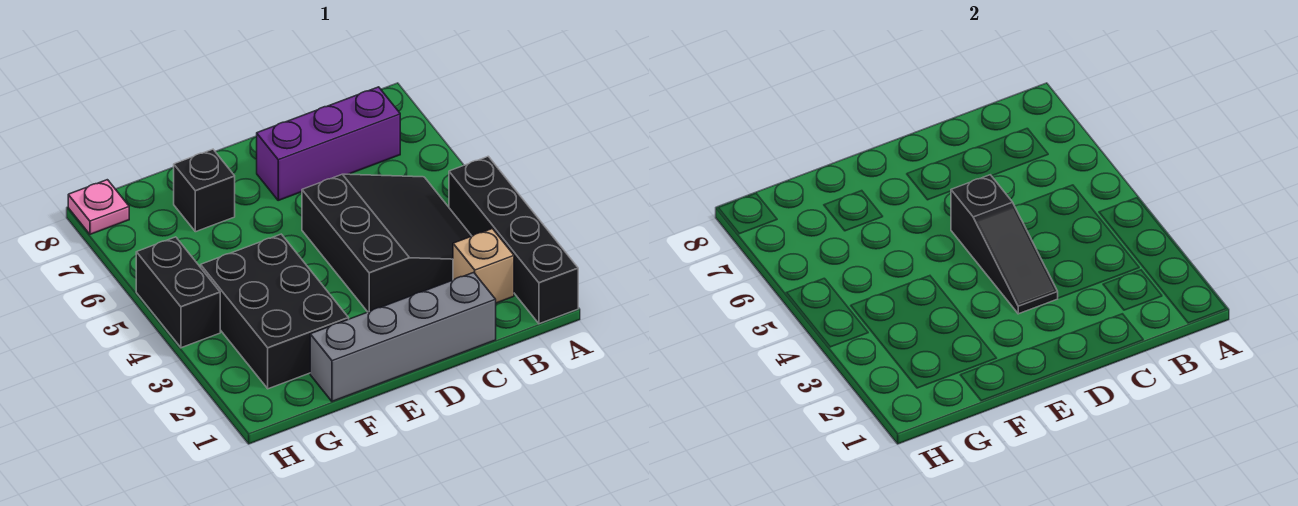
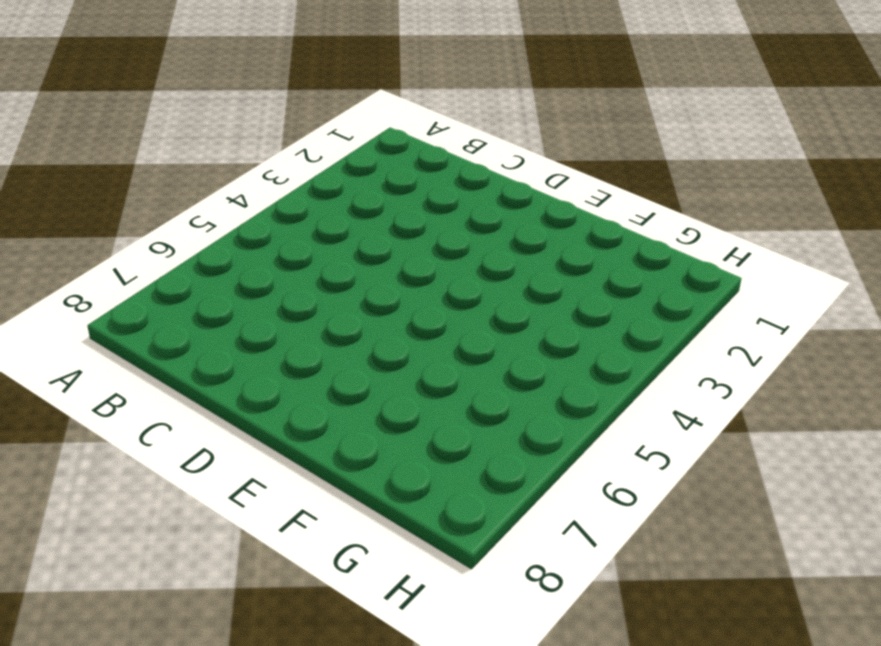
none -> black brick A1:A4 level 1
none -> tan brick B2 level 1

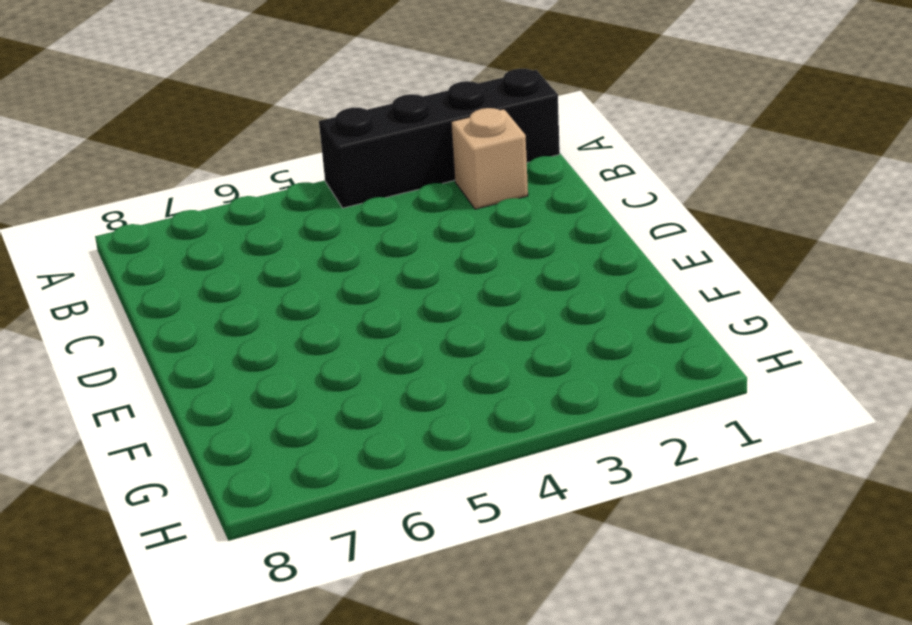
none -> black slope B3:D5 level 1 top D
none -> purple brick B7:D7 level 1

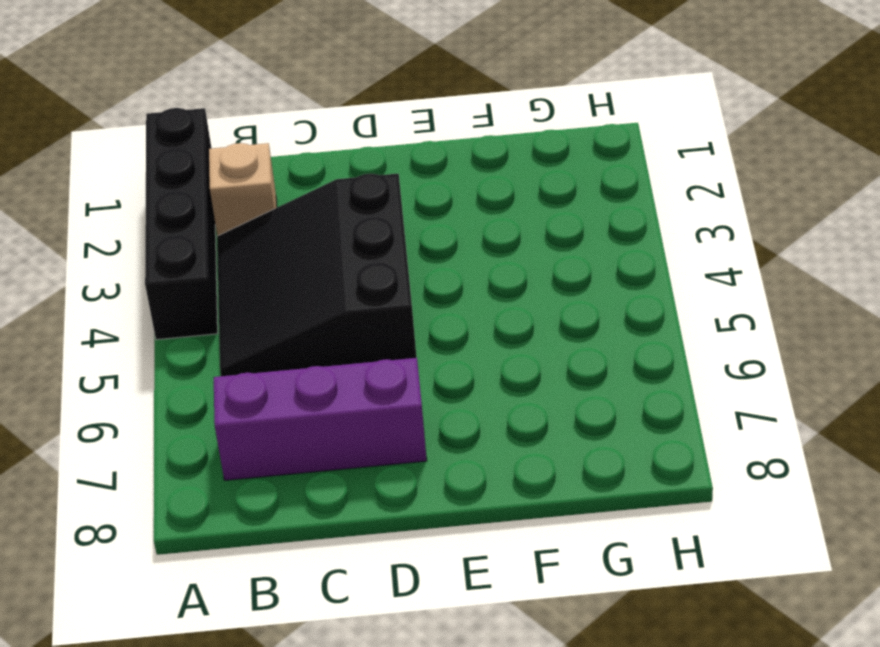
none -> grey brick C1:F1 level 1
none -> black brick F2:G4 level 1

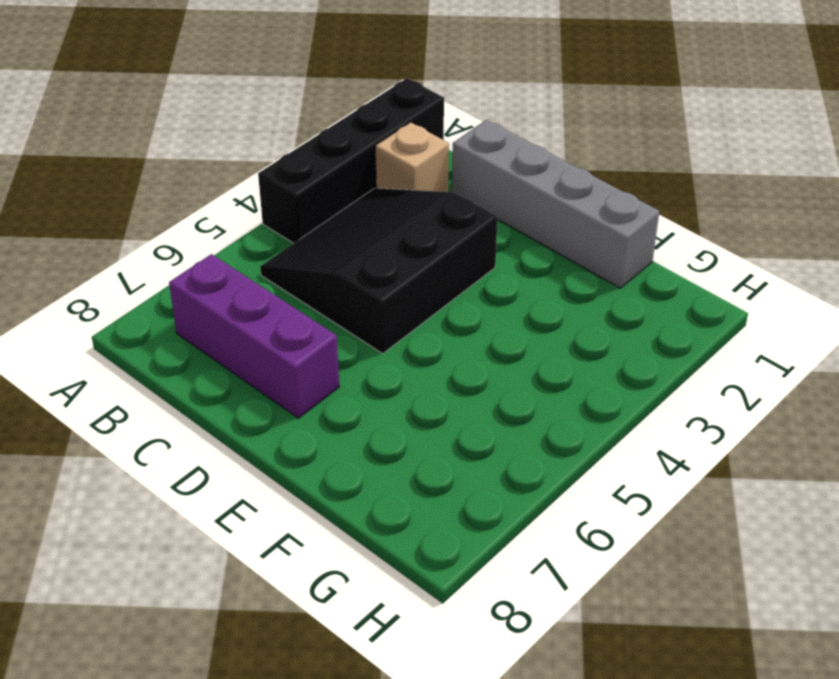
none -> black brick F2:G4 level 1
none -> black brick F7 level 1

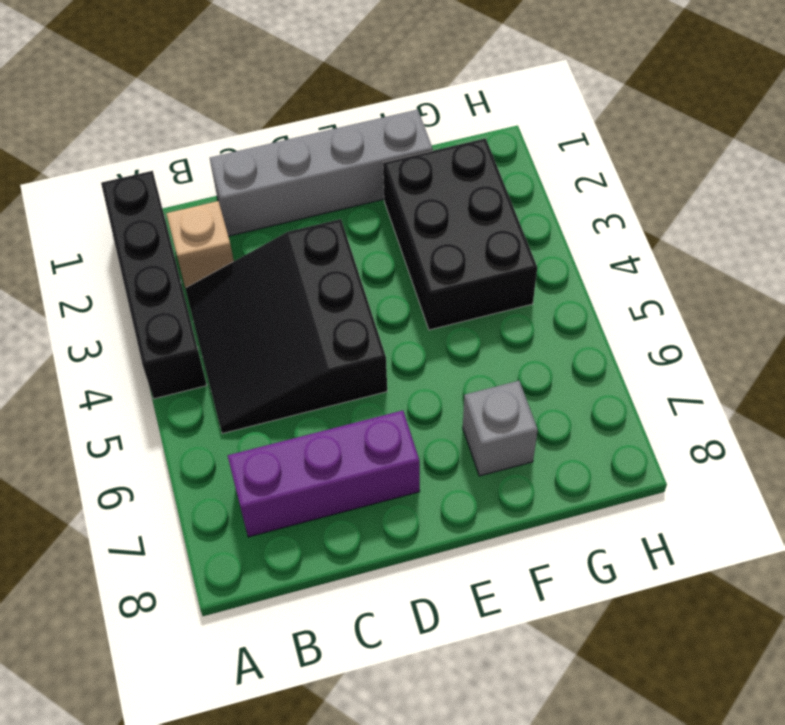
grey brick F7 level 1 -> black brick F7 level 1
none -> black brick H4:H5 level 1
none -> pink plate H8 level 1

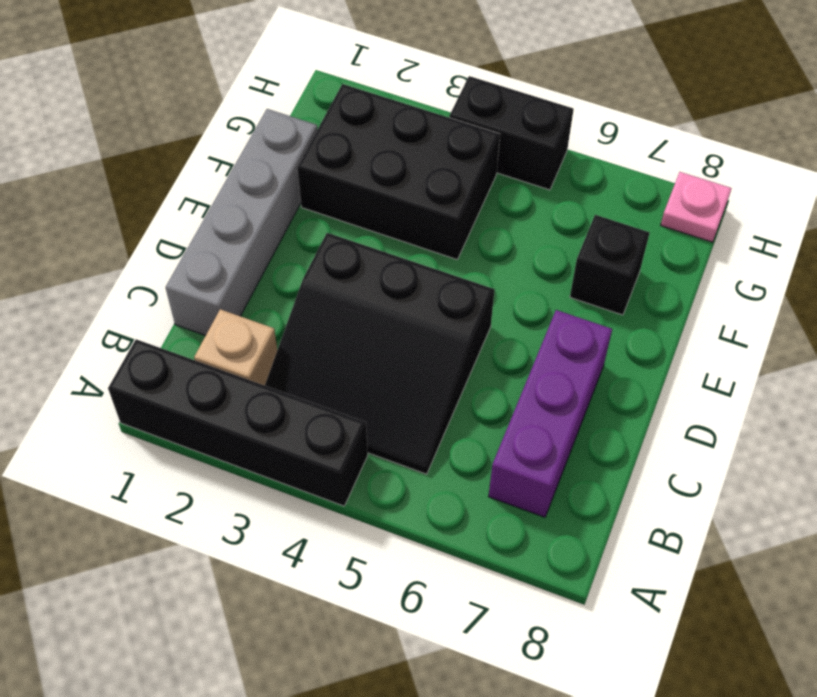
none -> black slope D3:D5 level 2 top 5

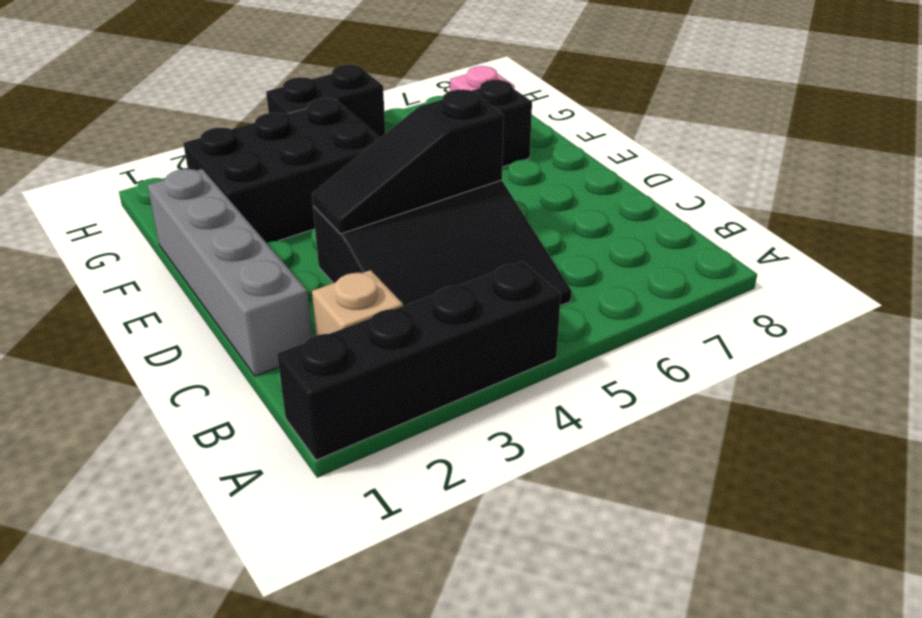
none -> purple brick B7:D7 level 1

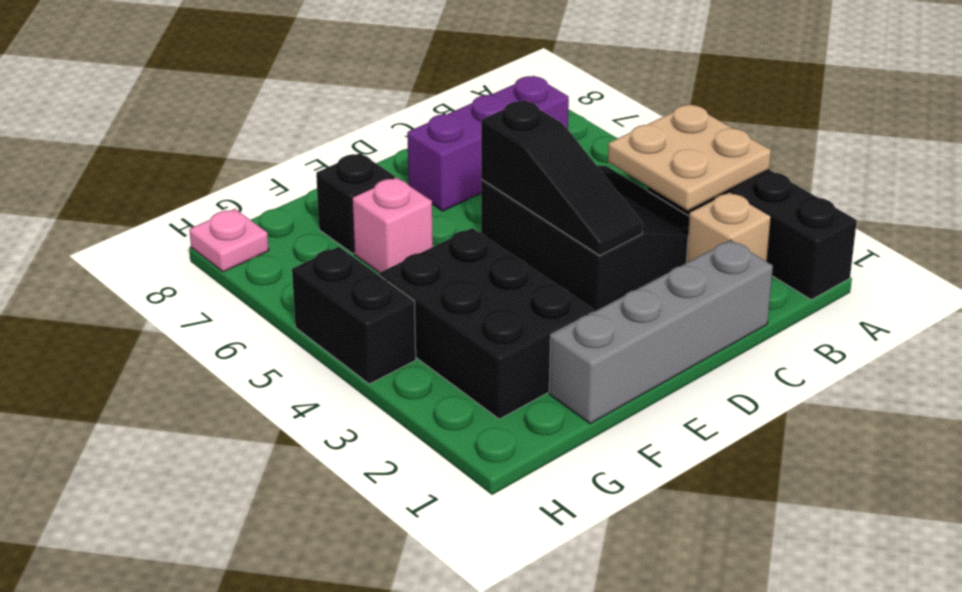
tan plate A3:B4 level 2 -> none
pink brick F6 level 1 -> none

